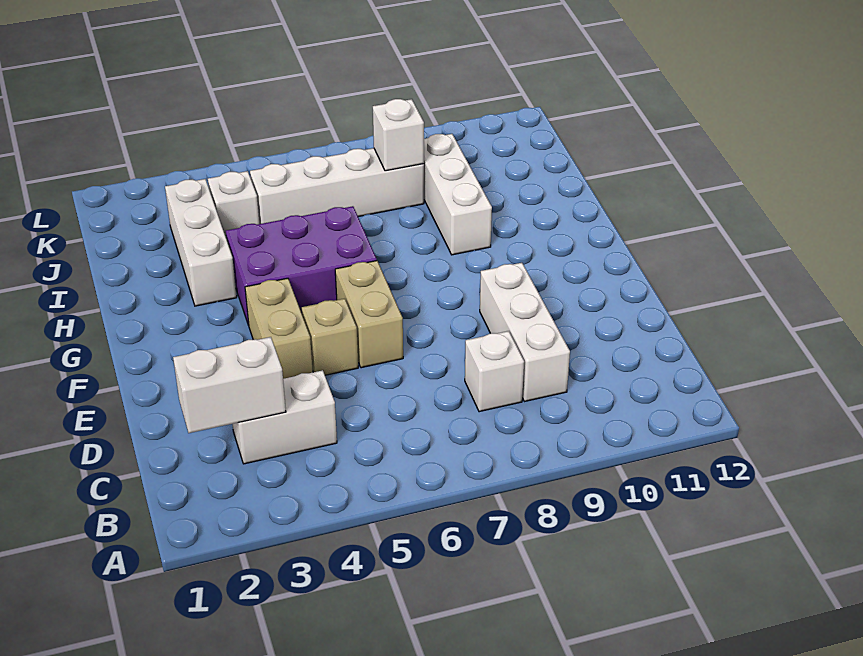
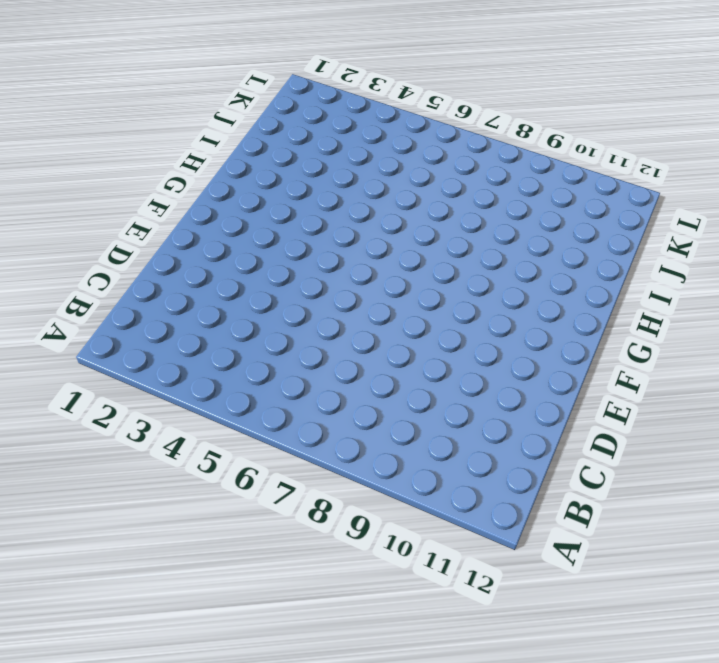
none -> white brick C3:C4 level 1
none -> white brick C8 level 1
none -> white brick C9:E9 level 1

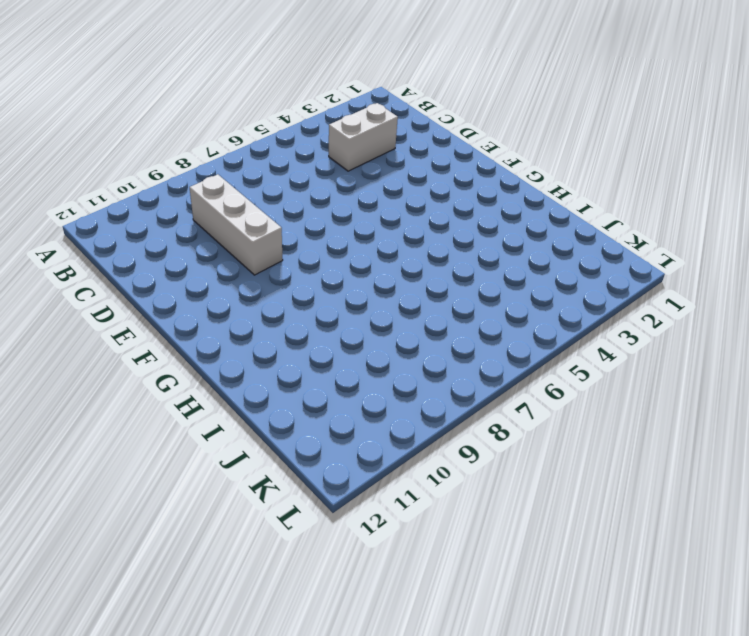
none -> white brick C8 level 1
none -> tan brick E4:F4 level 1
none -> tan brick E5 level 1

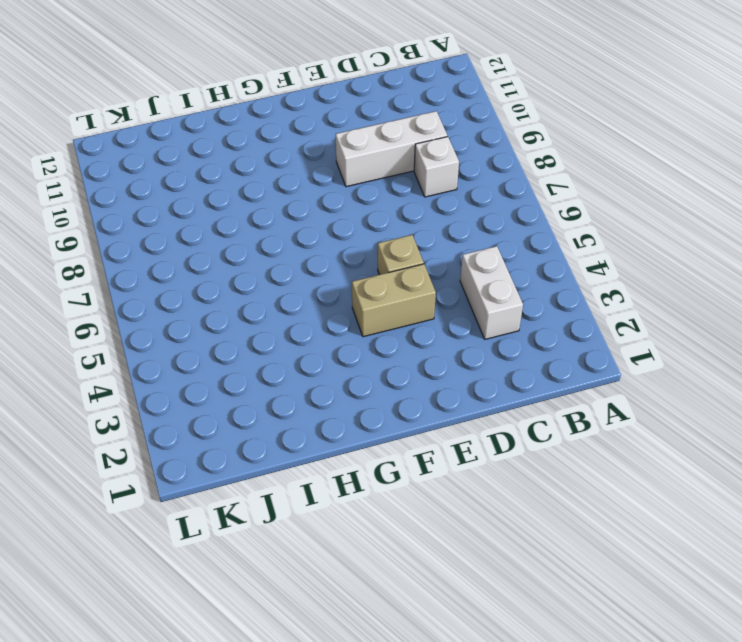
none -> tan brick E6:F6 level 1
none -> purple brick G4:H6 level 1
none -> white brick H3:J3 level 1

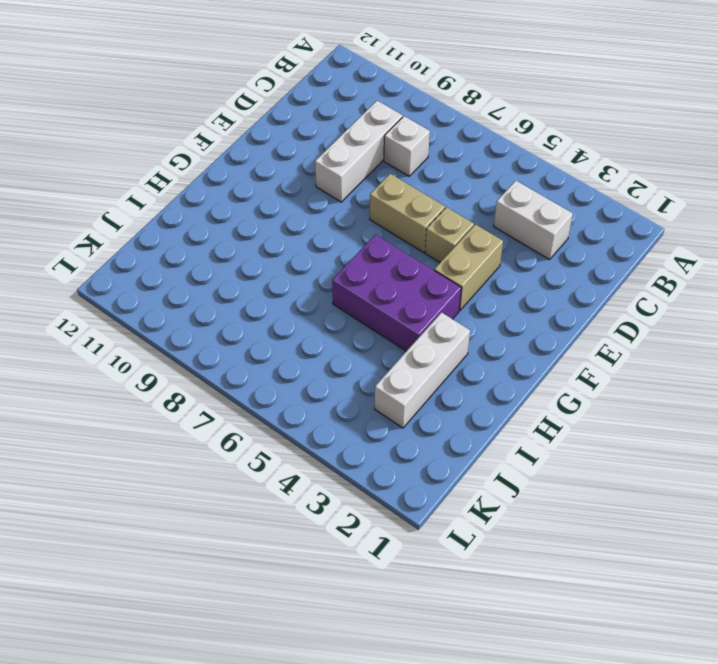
tan brick E6:E7 level 1 -> tan brick E6:F6 level 1
none -> white brick H9:J9 level 1
none -> white brick J4 level 1
none -> white brick J5:J8 level 1

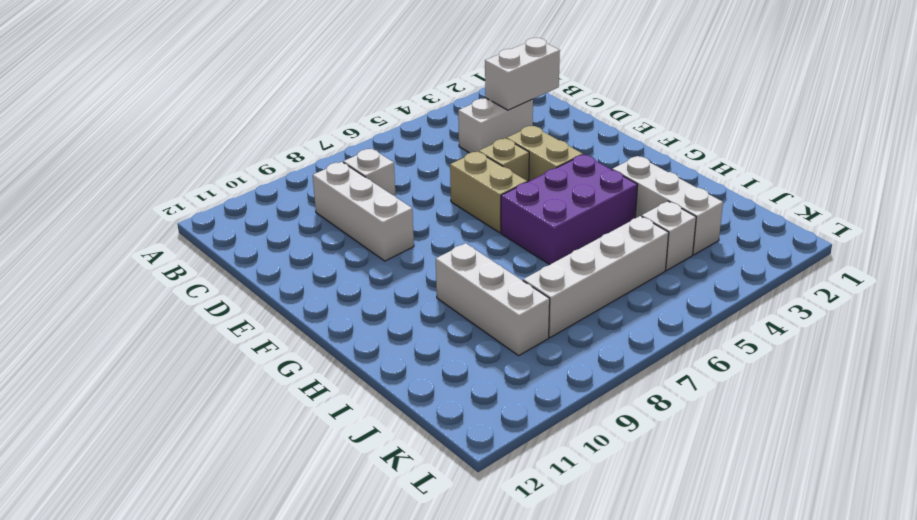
none -> white brick J8 level 2

